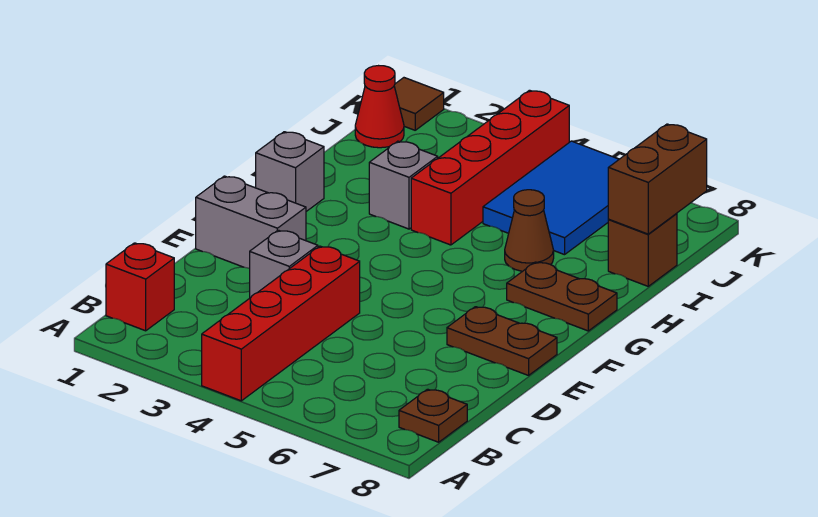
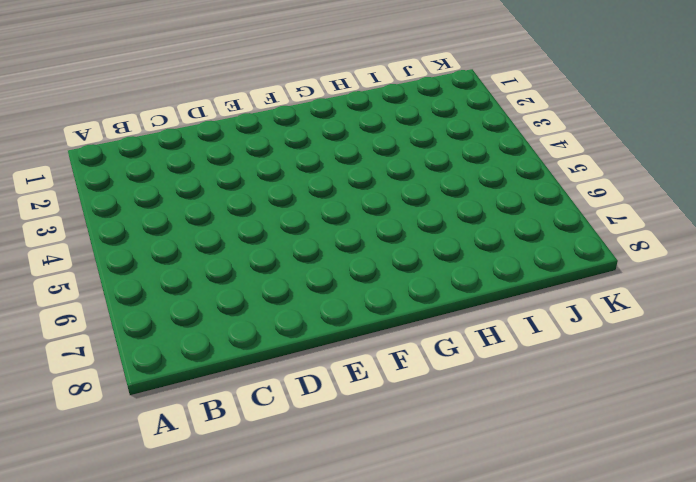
none -> red brick A4:D4 level 1
none -> red brick B1 level 1
none -> brown plate B8 level 1

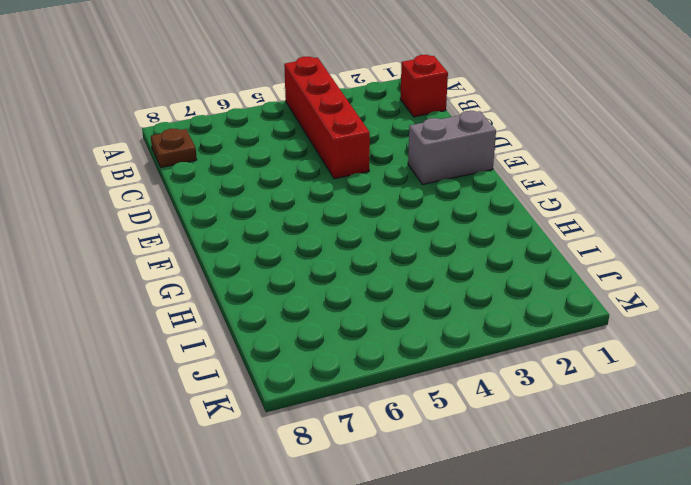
none -> grey brick D3 level 1
none -> brown plate E7:E8 level 1
none -> grey brick G1 level 1

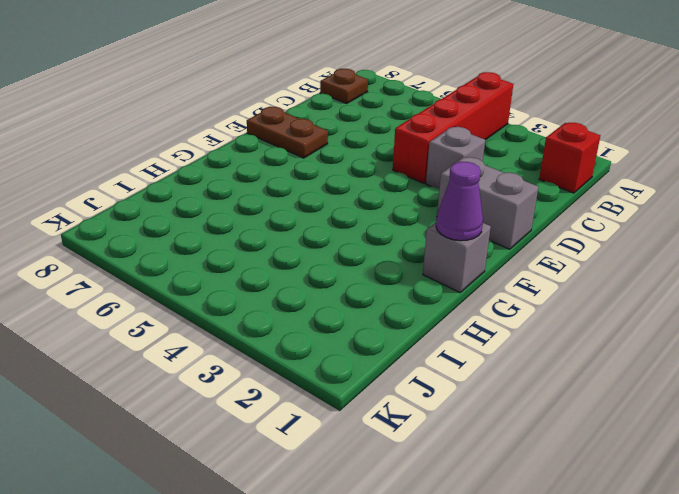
purple cone G1 level 2 -> none
none -> brown plate G7:G8 level 1
none -> grey brick H3 level 1
none -> red brick H4:K4 level 1

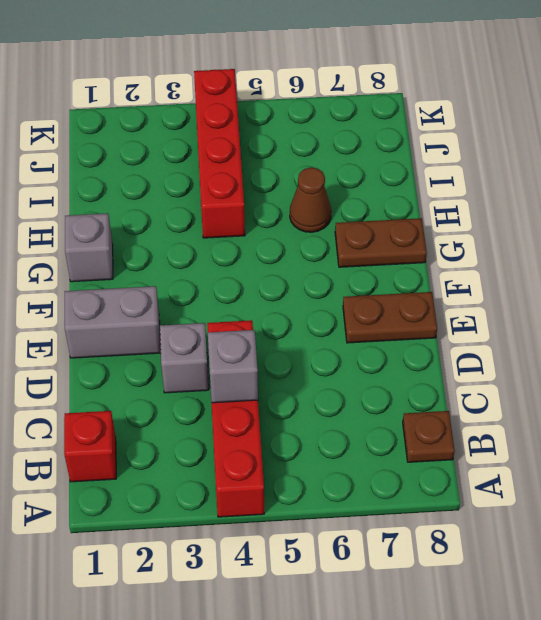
grey brick C4 level 2 -> grey brick H3 level 1
none -> blue tile I5:K6 level 1
none -> brown brick I8 level 1
none -> red cone J1 level 1

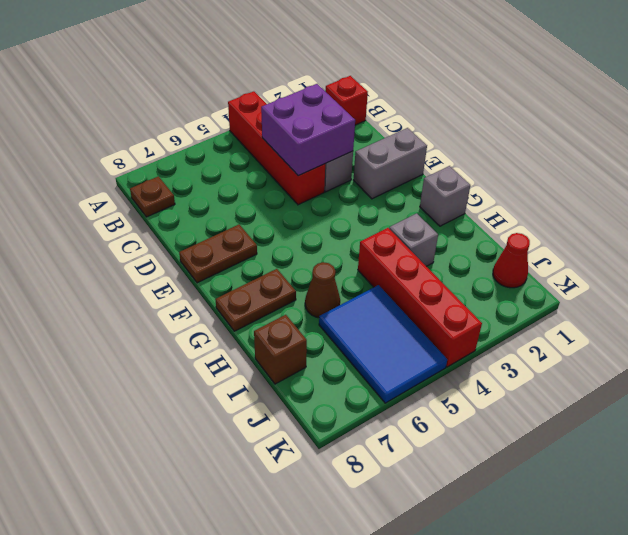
purple brick C3:D4 level 2 -> none
none -> brown tile K1 level 1
none -> brown brick I8:J8 level 2

